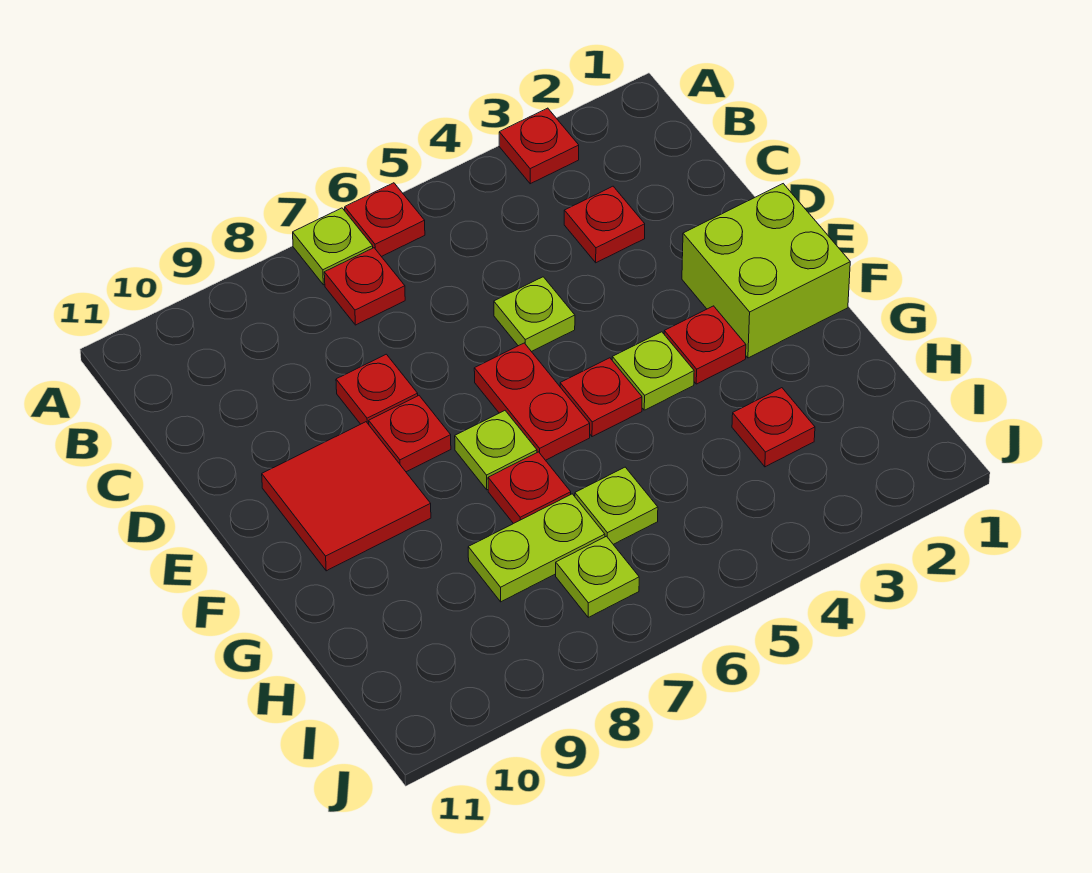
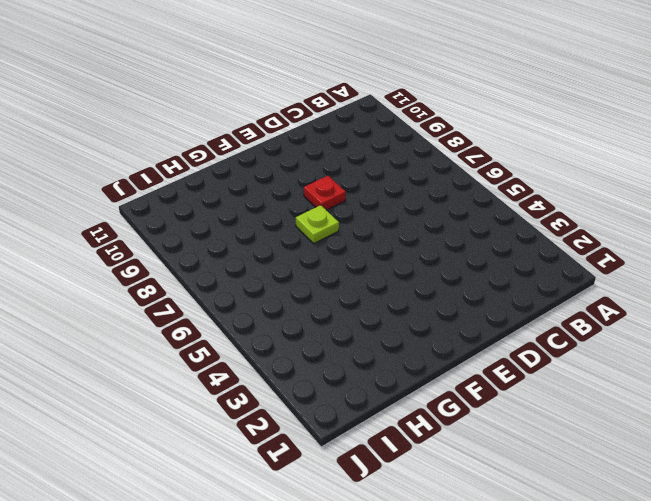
none -> red plate A3 level 1
none -> red plate A6 level 1
none -> lime plate A7 level 1

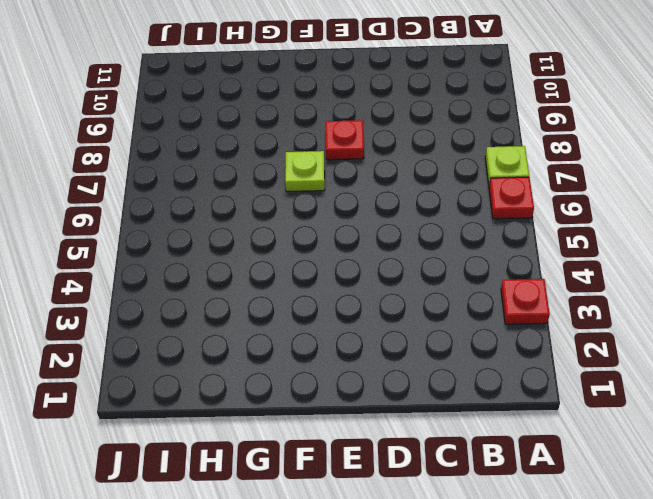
none -> red plate B7 level 1
none -> red plate C3 level 1
none -> lime plate D5 level 1

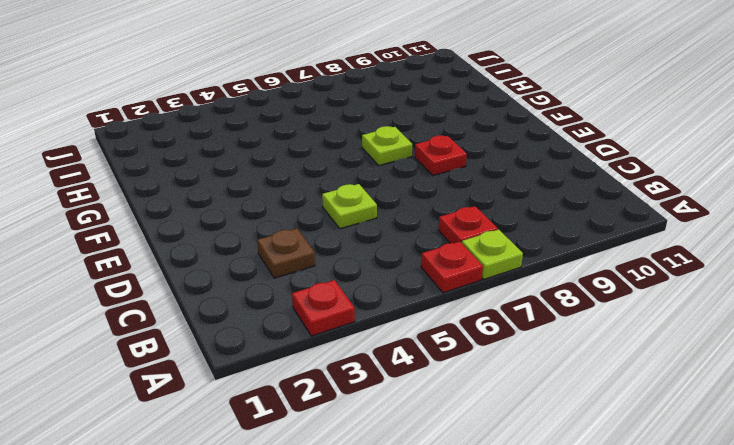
brown plate C3 level 1 -> red plate C3 level 1
none -> red plate D8 level 1
none -> lime brick E1:F2 level 1
none -> red plate E6:F6 level 1

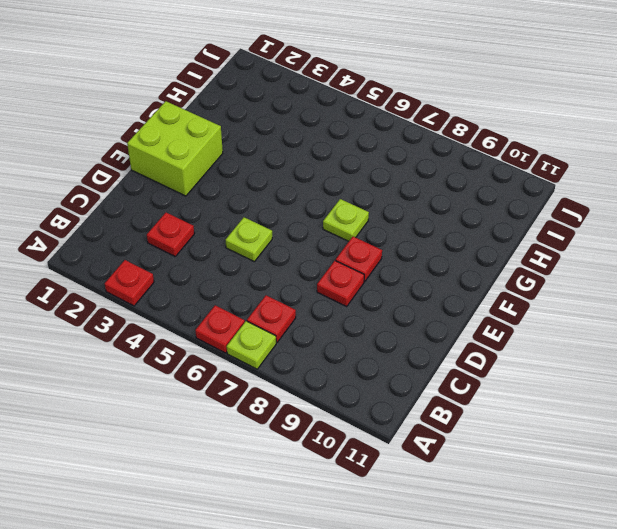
none -> red plate E6:F6 level 1
none -> red tile E9:F10 level 1
none -> red plate F3 level 1

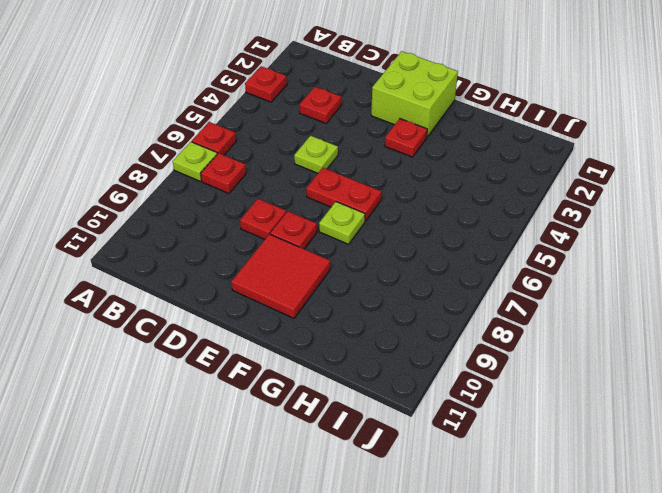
none -> lime plate F4 level 1
none -> red plate F5 level 1
none -> red plate G7 level 1

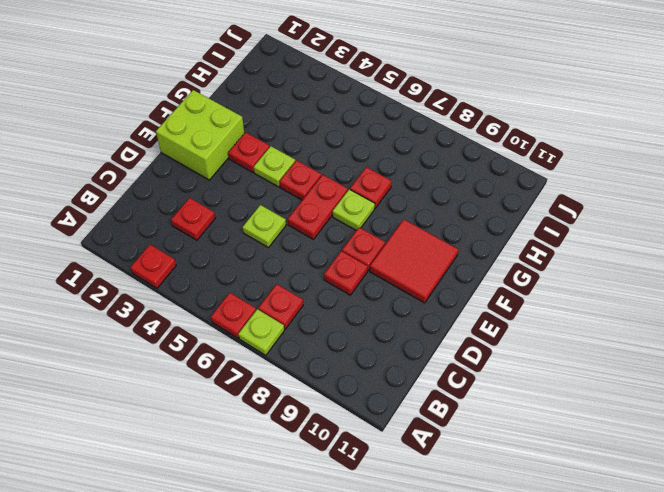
none -> red plate H3 level 1
none -> lime plate H6 level 1
none -> lime plate H7:H8 level 1

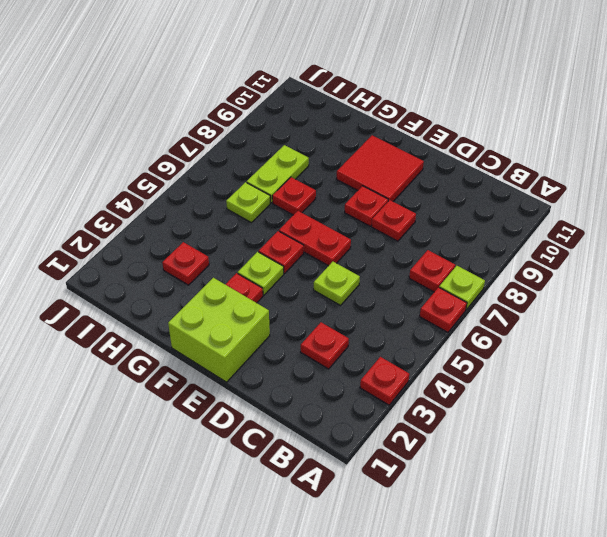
none -> lime plate F7 level 1
none -> lime plate I7 level 1

